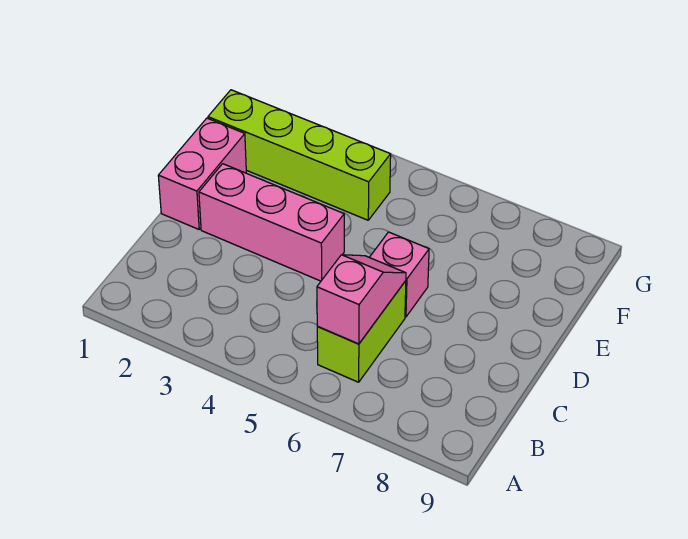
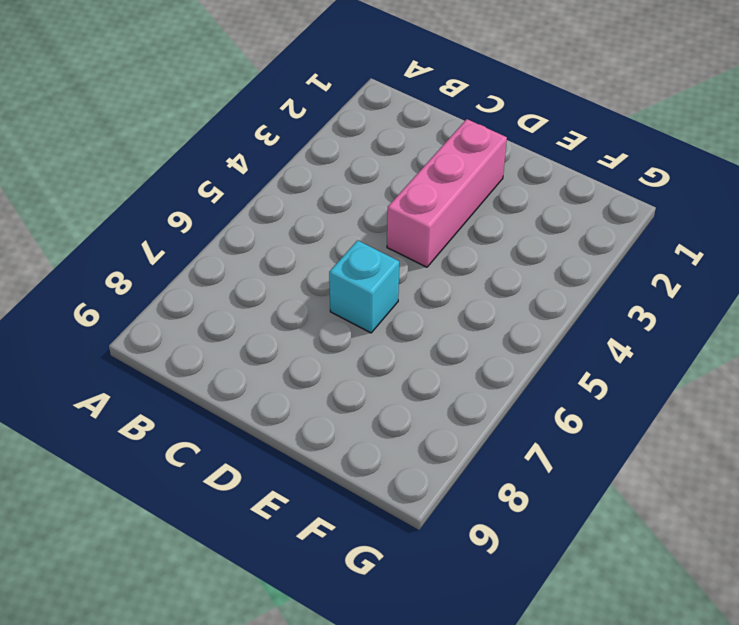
cyan brick D6 level 1 -> pink brick D6 level 1
none -> lime brick B6:C6 level 1
none -> pink brick D1:E1 level 1

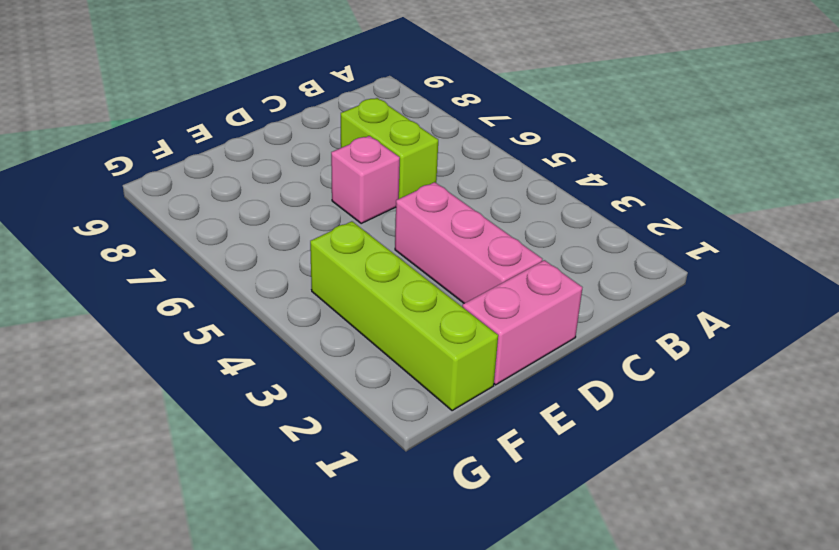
lime brick C6:C7 level 1 -> lime brick B6:C6 level 1
none -> pink slope B6:C6 level 2 top B

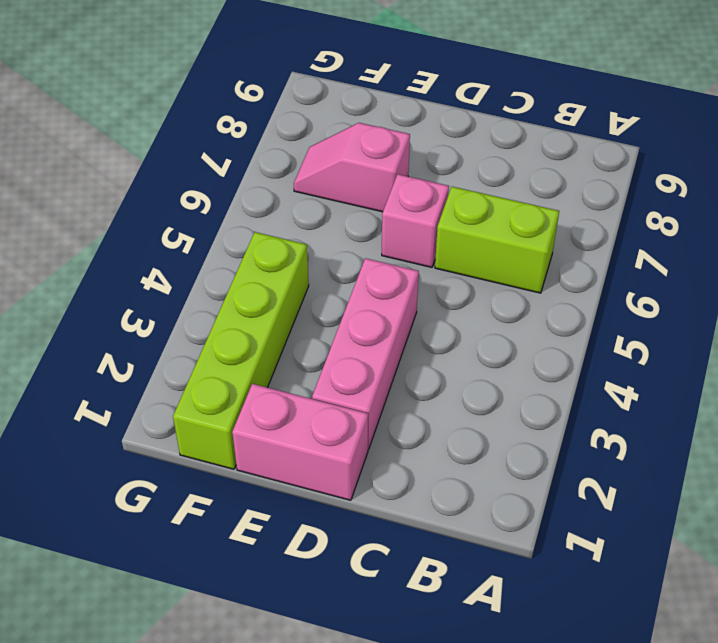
pink slope E7:F7 level 1 top E -> pink slope B6:C6 level 2 top B

